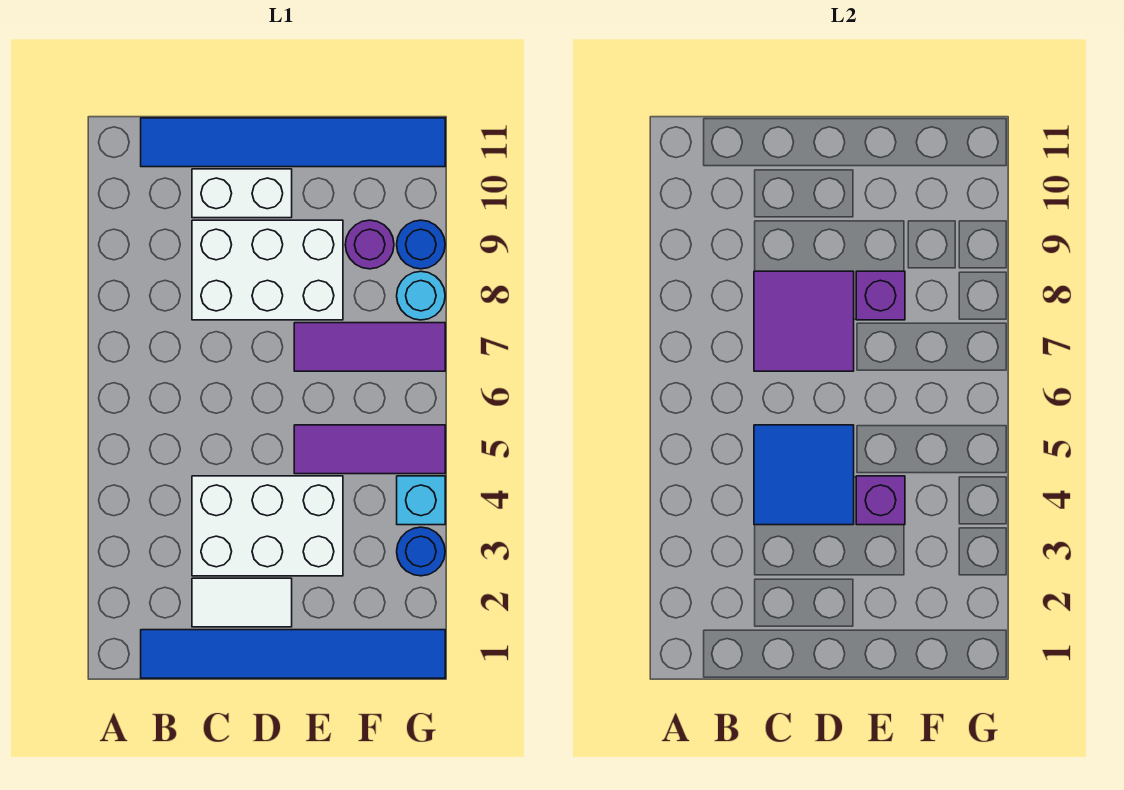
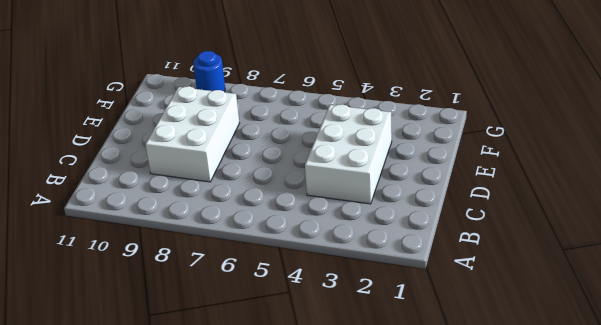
none -> blue tile B1:G1 level 1
none -> blue tile B11:G11 level 1
none -> white tile C2:D2 level 1

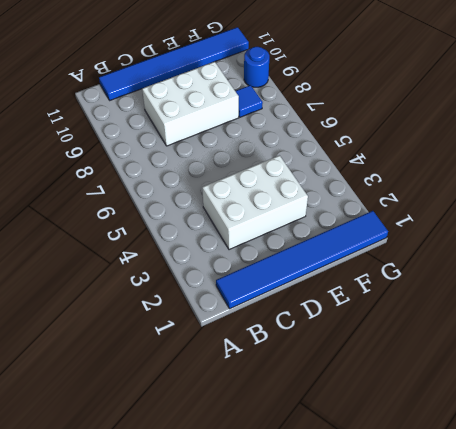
blue tile F8 level 1 -> none
none -> white tile C2:D2 level 1
none -> white brick C10:D10 level 1
none -> purple tile E5:G5 level 1

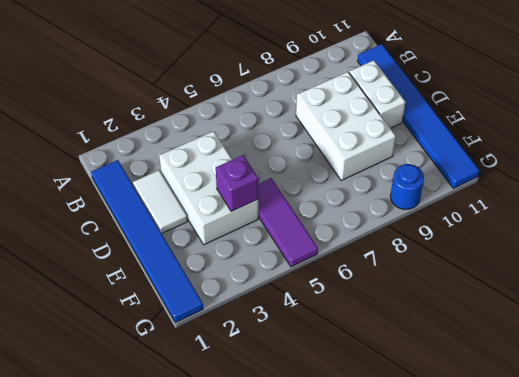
none -> purple tile E7:G7 level 1
none -> purple round brick F9 level 1
none -> blue round brick G3 level 1

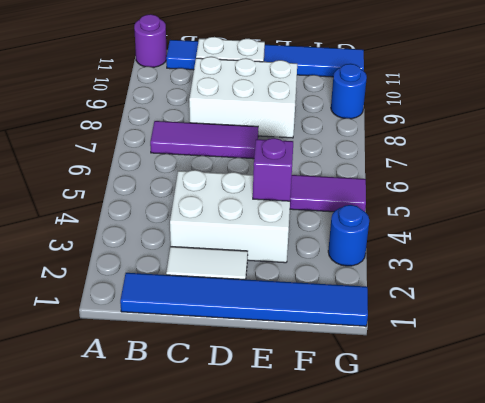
purple round brick A11 level 1 -> purple round brick F9 level 1
purple tile B7:D7 level 1 -> purple tile E7:G7 level 1
none -> cyan brick G4 level 1
none -> cyan round brick G8 level 1
none -> blue tile C4:D5 level 2

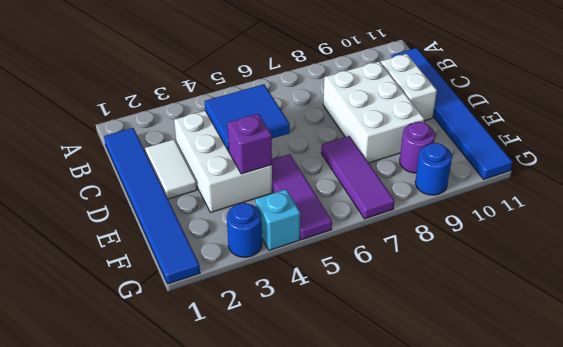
none -> cyan round brick G8 level 1
none -> purple tile C7:D8 level 2
none -> purple brick E8 level 2

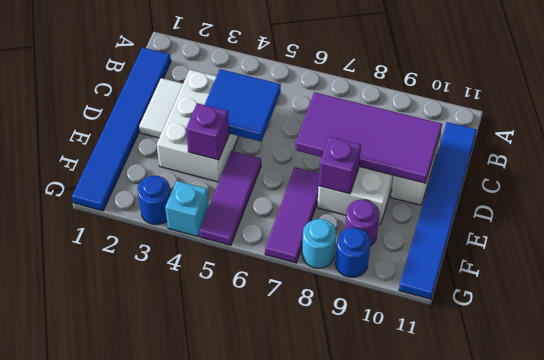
purple tile C7:D10 level 2 -> purple tile C7:D8 level 2

